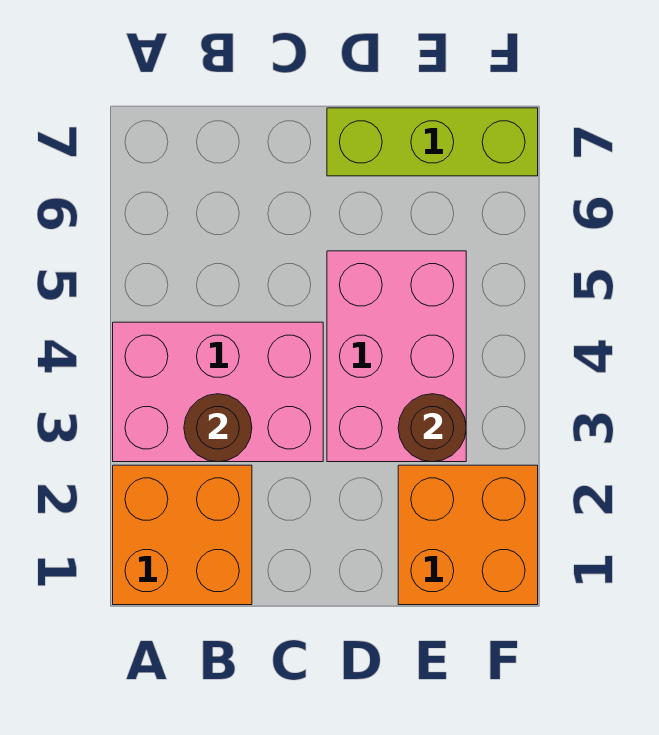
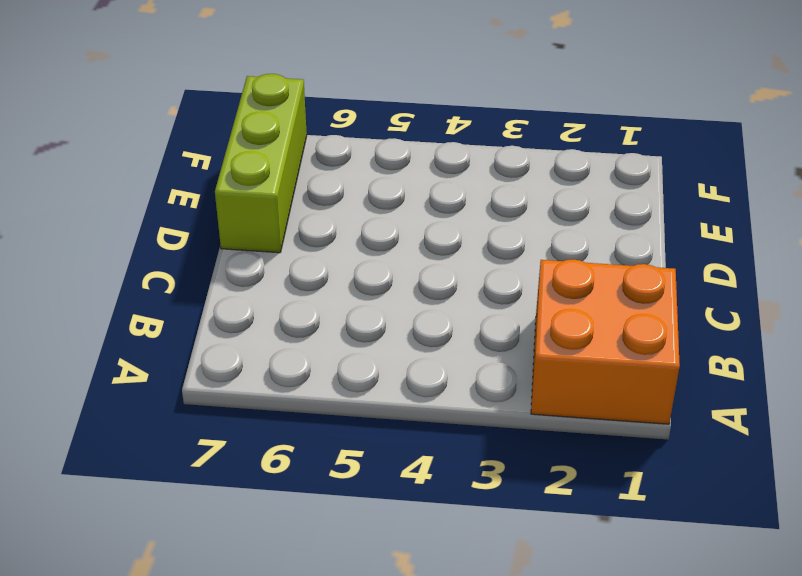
none -> pink brick A3:C4 level 1
none -> pink brick D3:E5 level 1

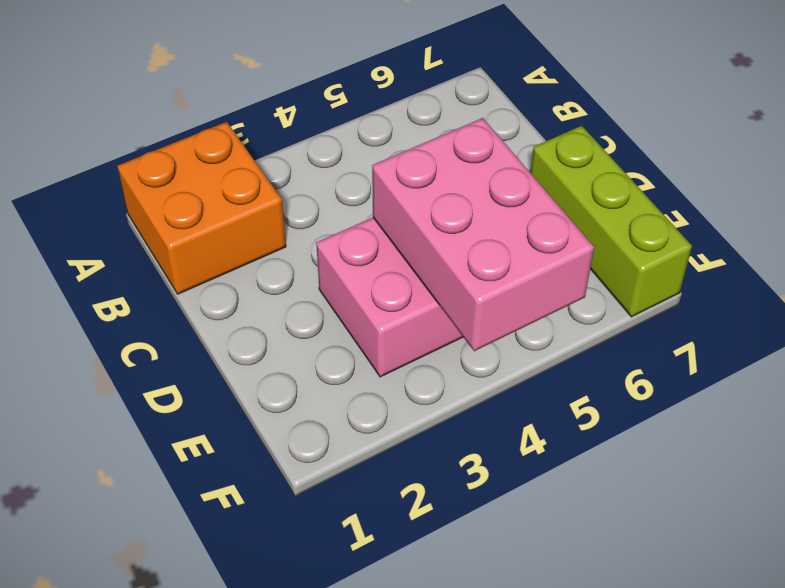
pink brick D4:F5 level 2 -> pink brick A3:C4 level 1
none -> orange brick E1:F2 level 1
none -> brown round brick B3 level 2

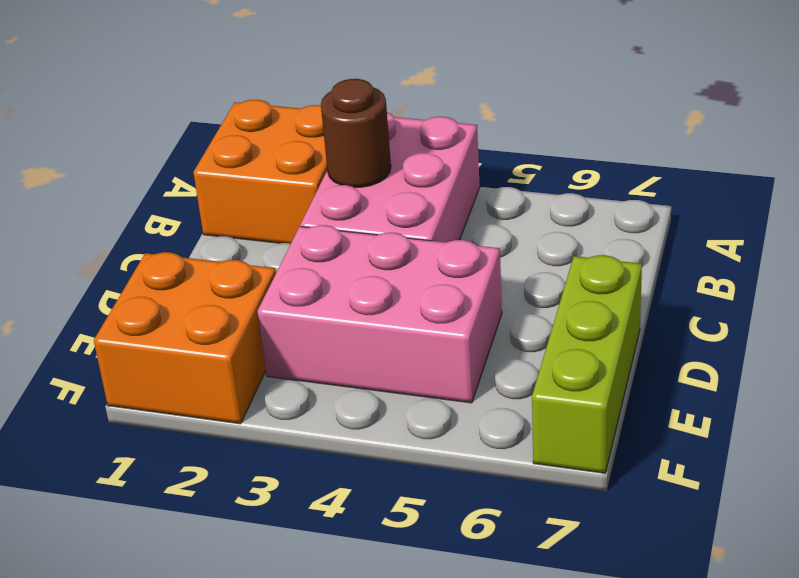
none -> brown round brick E3 level 2

